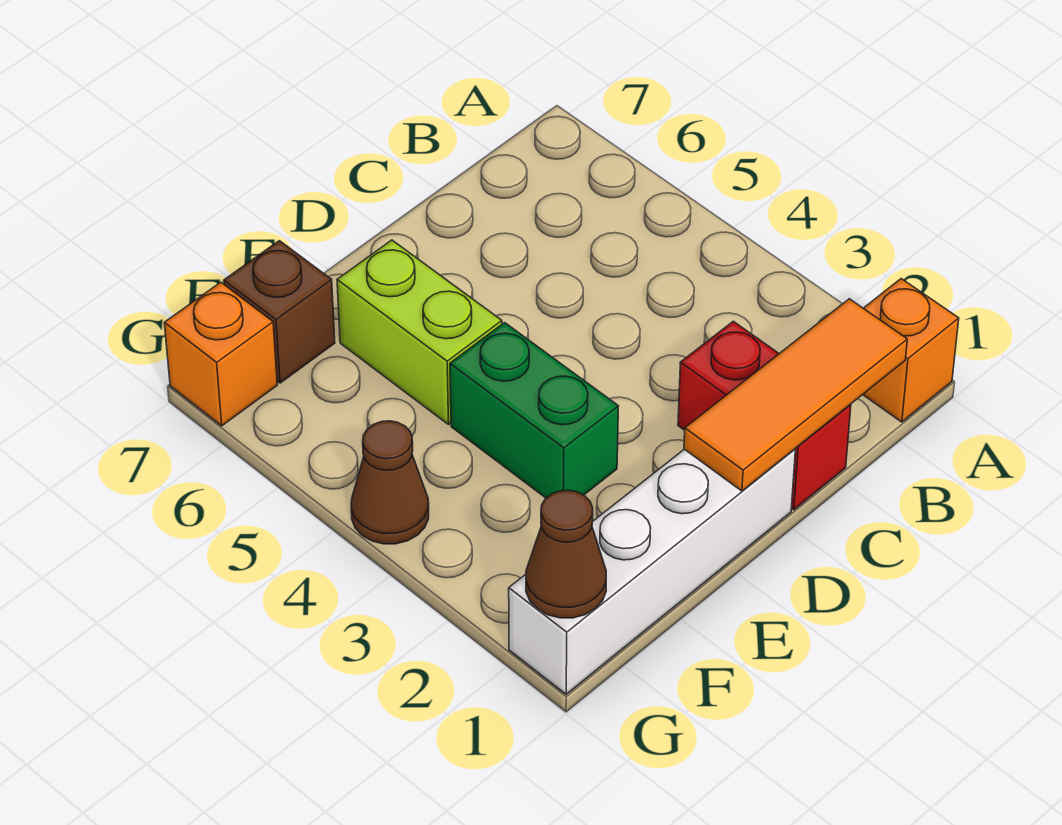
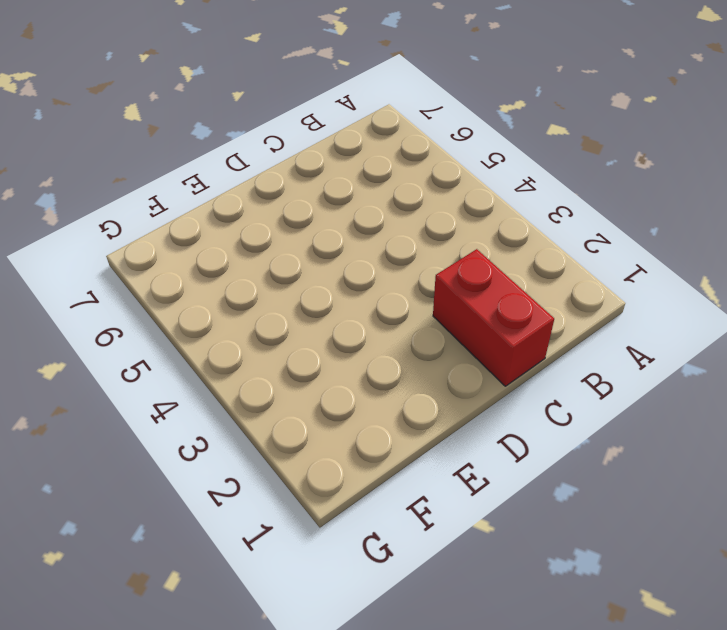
none -> orange brick A1 level 1
none -> white brick D1:G1 level 1

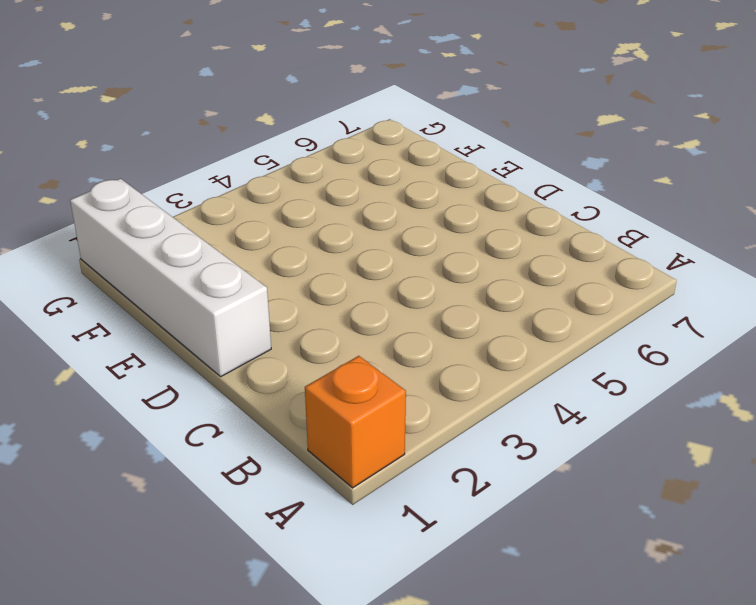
none -> red brick C1:C2 level 1
none -> green brick E3:E4 level 1

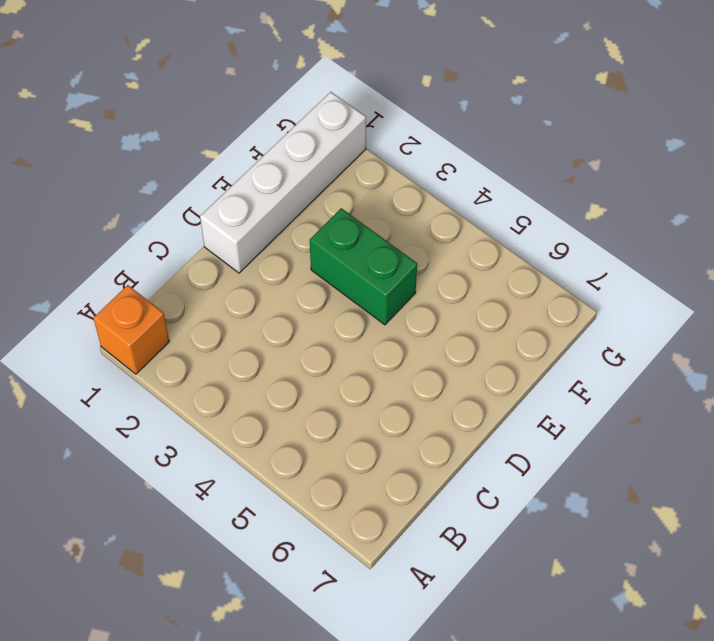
none -> red brick C1:C2 level 1
none -> lime brick E5:E6 level 1

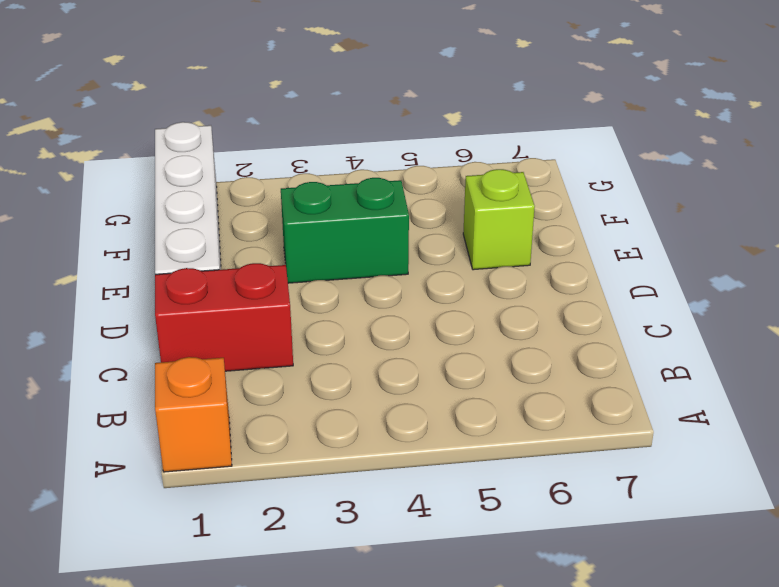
lime brick E6 level 1 -> lime brick E5:E6 level 1
none -> brown brick F7 level 1
none -> brown cone G4 level 1

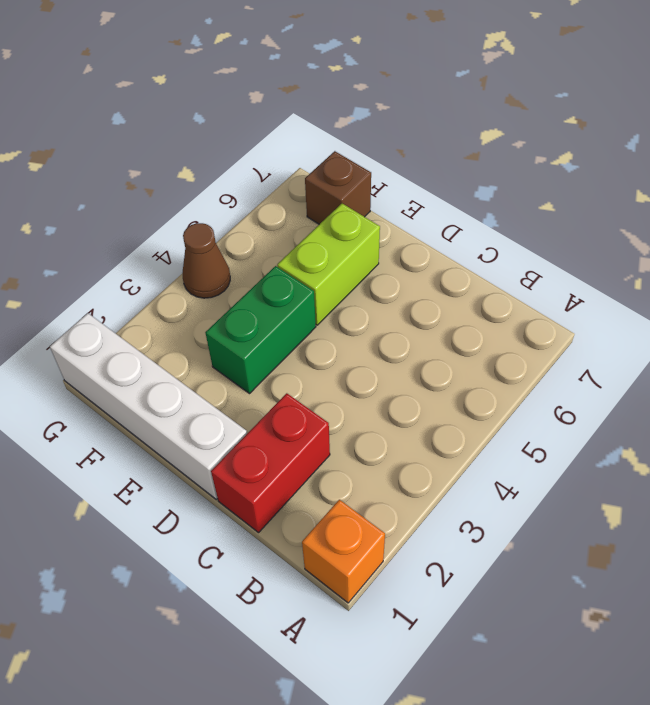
none -> orange brick G7 level 1
none -> orange tile B1:D1 level 2

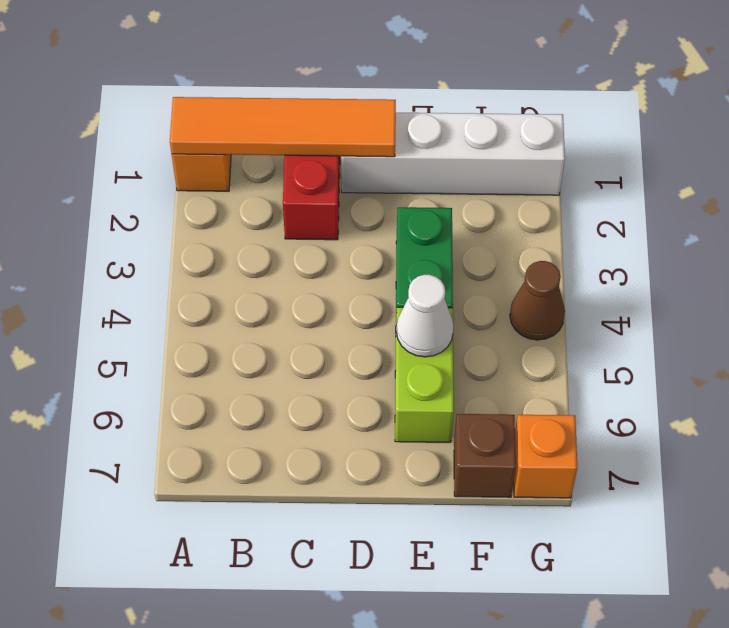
orange tile A1:D1 level 2 -> orange tile B1:D1 level 2
white cone E5 level 2 -> none
none -> brown cone G1 level 2

